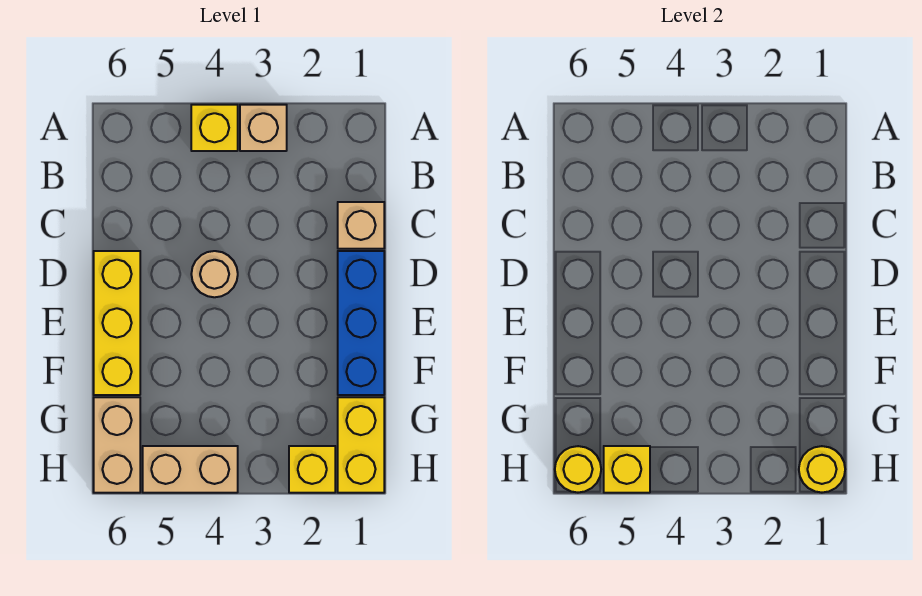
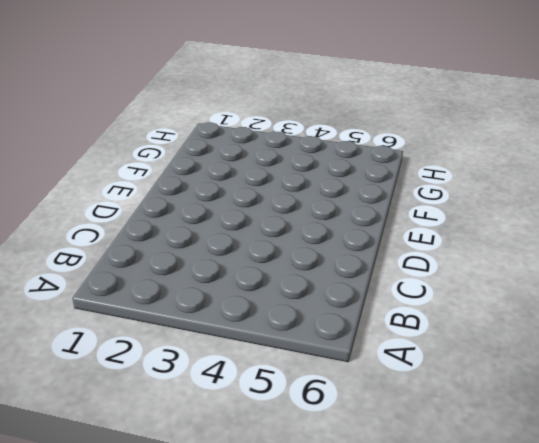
none -> tan brick A3 level 1
none -> yellow brick A4 level 1
none -> tan brick C1 level 1

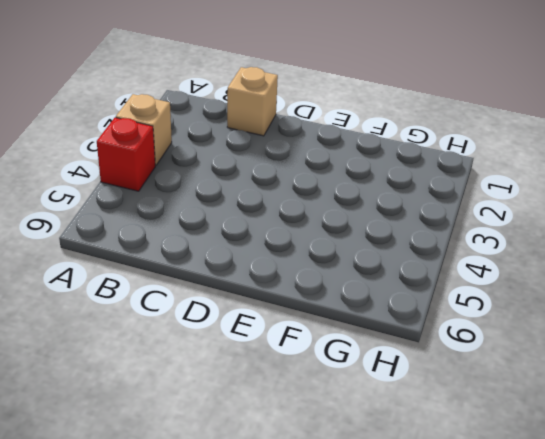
red brick A4 level 1 -> yellow brick A4 level 1
none -> blue brick D1:F1 level 1
none -> tan round brick D4 level 1
none -> yellow brick D6:F6 level 1

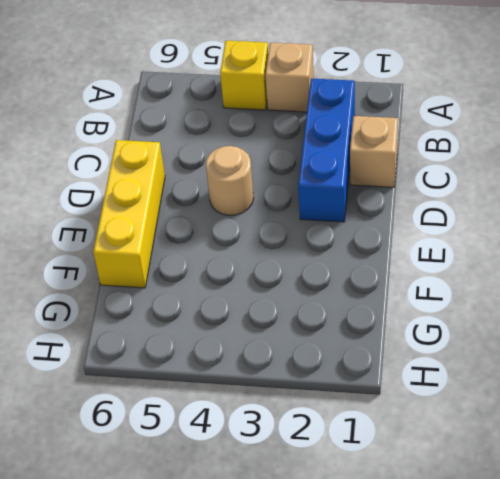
blue brick B2:D2 level 1 -> blue brick D1:F1 level 1
none -> yellow brick G1:H1 level 1
none -> tan brick G6:H6 level 1
none -> yellow brick H2 level 1

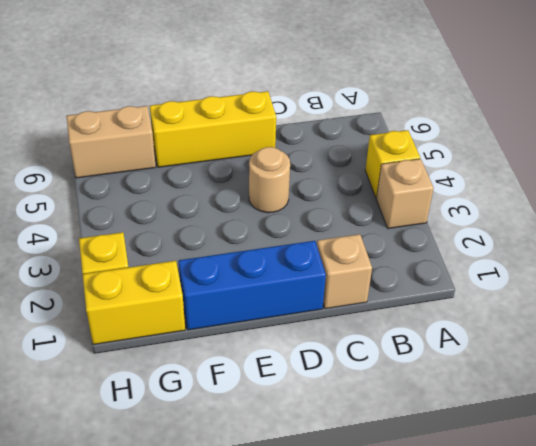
none -> tan brick H4:H5 level 1
none -> yellow round brick H1 level 2
none -> yellow brick H5 level 2

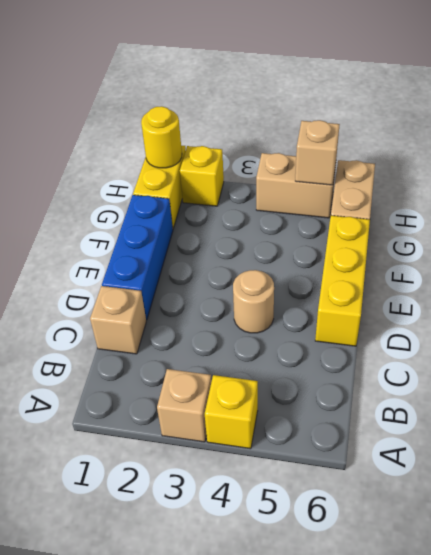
tan brick H5 level 2 -> yellow brick H5 level 2
none -> yellow round brick H6 level 2

